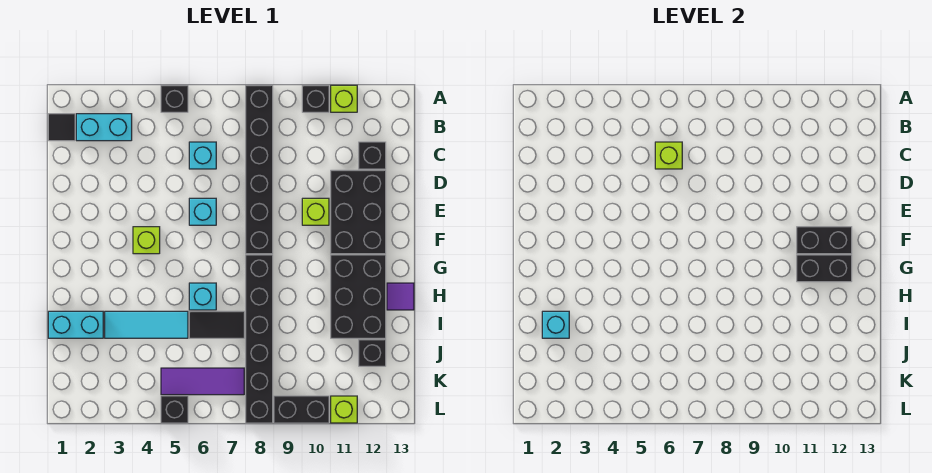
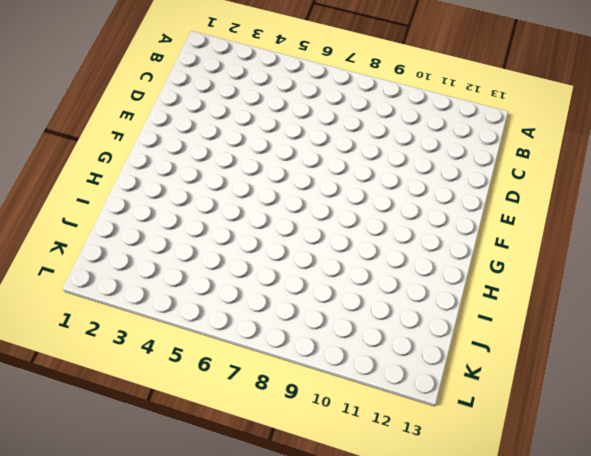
none -> black brick A5 level 1
none -> black brick A8:F8 level 1
none -> black brick A10 level 1

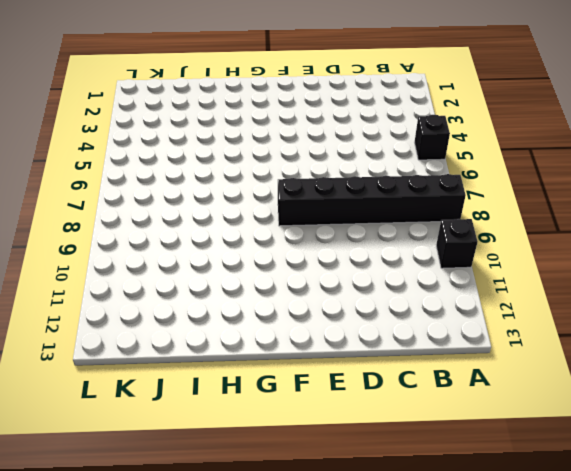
none -> lime brick A11 level 1
none -> black tile B1 level 1
none -> cyan brick B2:B3 level 1

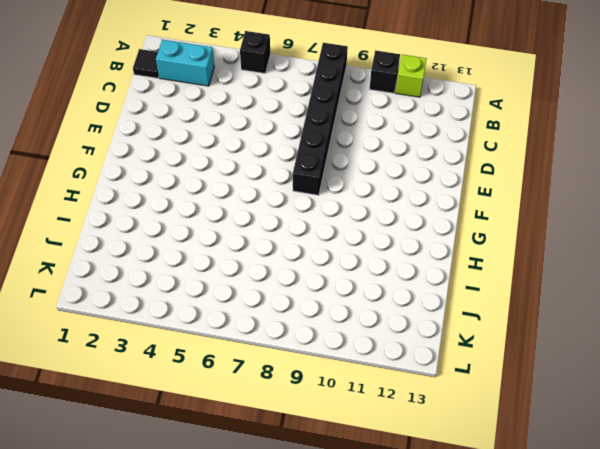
none -> cyan brick C6 level 1
none -> black brick C12 level 1
none -> black brick D11:F12 level 1

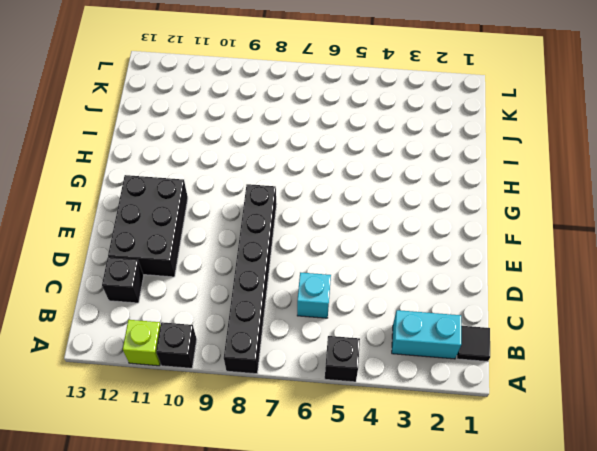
none -> cyan brick E6 level 1
none -> lime brick E10 level 1
none -> lime brick F4 level 1

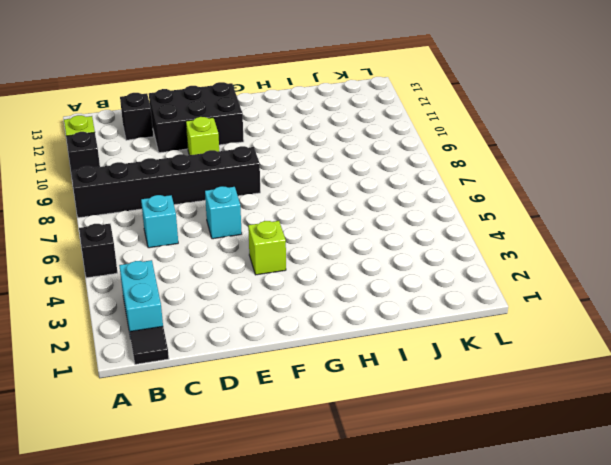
none -> black brick G8:L8 level 1
none -> black brick G11:I12 level 1
none -> cyan brick H6 level 1

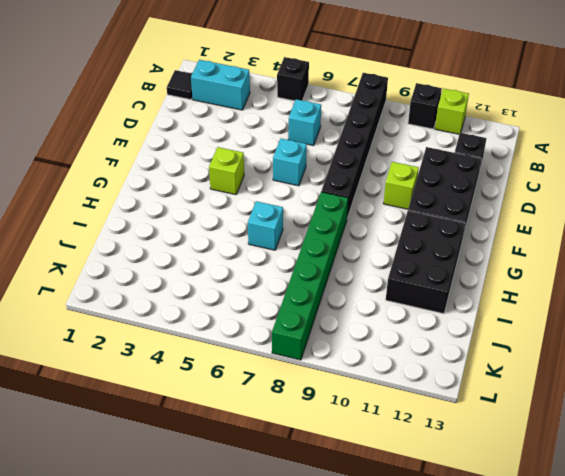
green brick G8:L8 level 1 -> black brick G8:L8 level 1
none -> purple tile H13 level 1
none -> cyan brick I1:I2 level 1
none -> cyan tile I3:I5 level 1

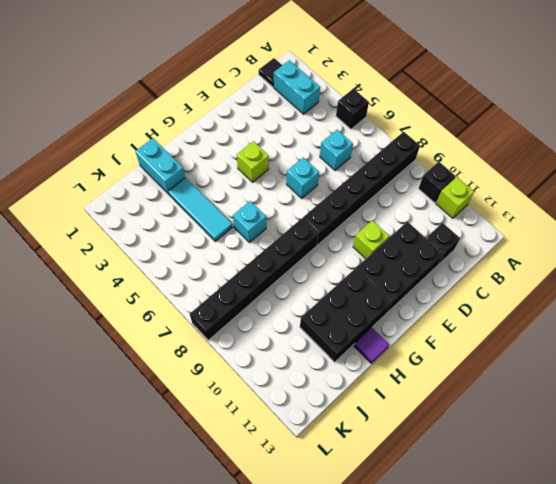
none -> black tile I6:I7 level 1
none -> black brick J12 level 1
none -> purple tile K5:K7 level 1

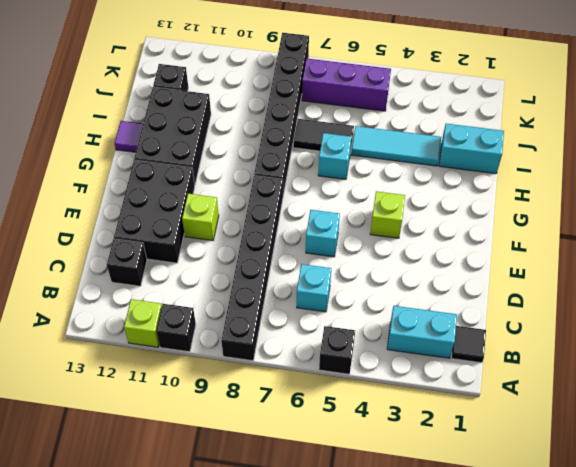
purple brick K5:K7 level 1 -> purple tile K5:K7 level 1
none -> black brick L5 level 1
none -> black brick L9:L10 level 1
none -> lime brick L11 level 1

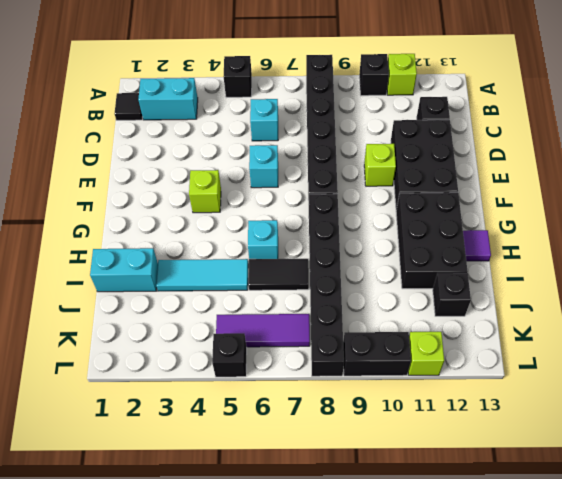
none -> lime brick C6 level 2
none -> black brick F11:F12 level 2
none -> black brick G11:G12 level 2

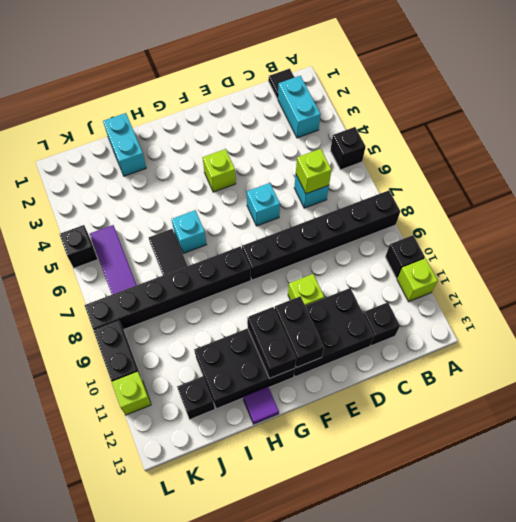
none -> cyan tile I3:I5 level 1
none -> cyan brick I2 level 2

